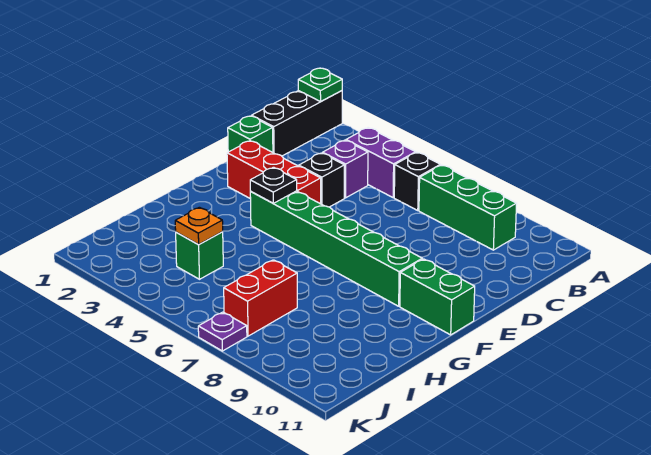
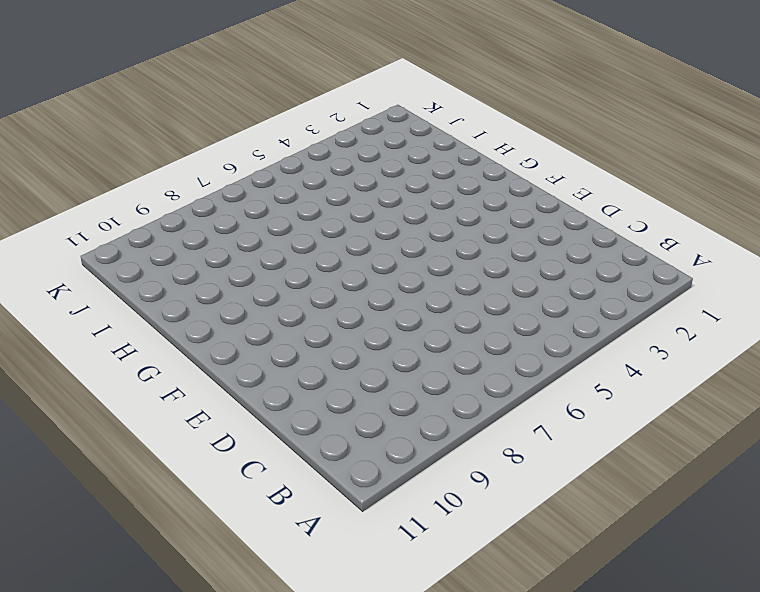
none -> black brick A1:C1 level 1
none -> purple brick B4:B5 level 1
none -> black brick B6 level 1

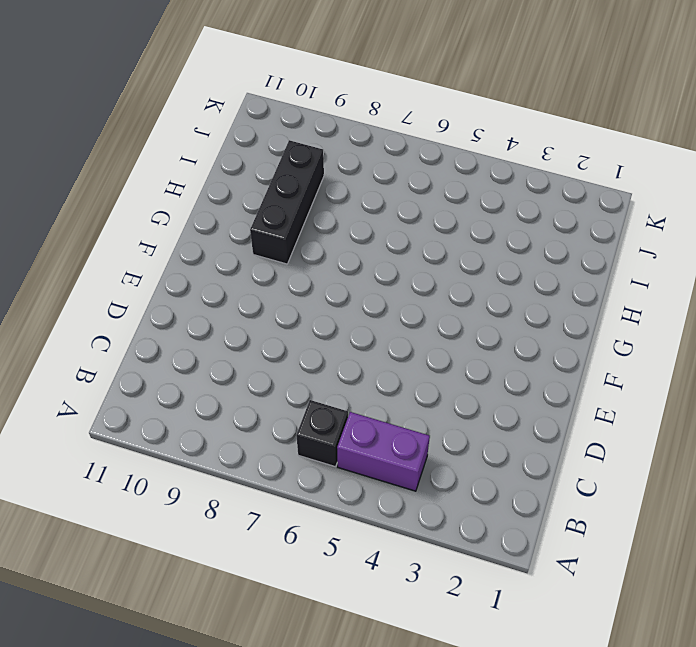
black brick G9:I9 level 1 -> black brick A1:C1 level 1
none -> green brick B7:B9 level 1
none -> purple brick C4 level 1
none -> green brick D1 level 1

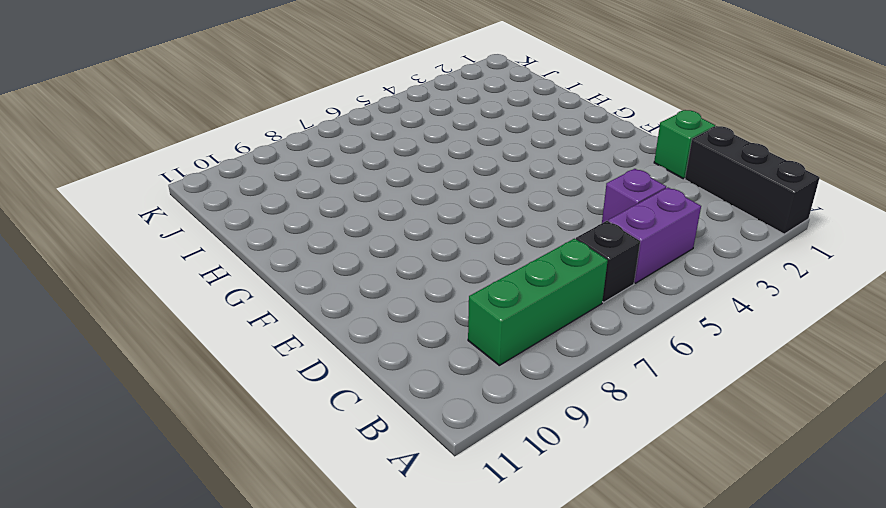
none -> black brick D4 level 1
none -> red brick E2:E4 level 1
none -> green brick F4:F9 level 1

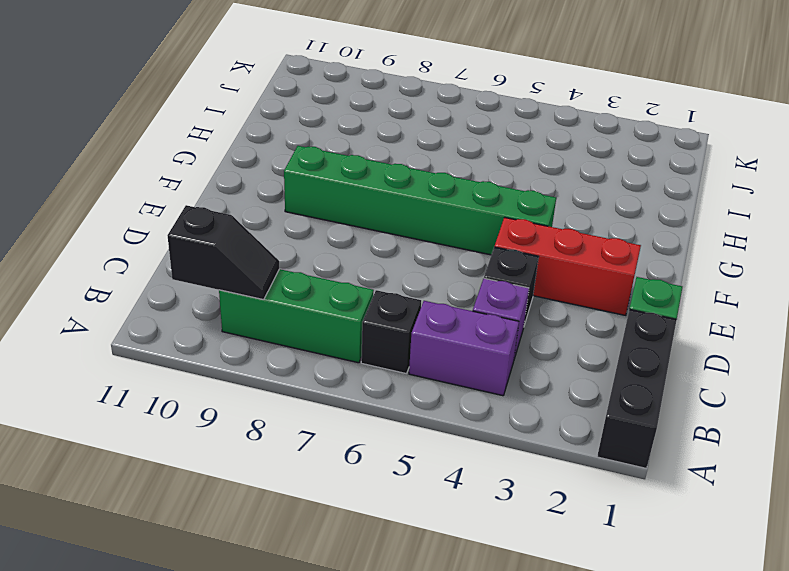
black slope B9:B10 level 2 top 10 -> none
none -> green brick F10:F11 level 1
none -> green brick I4 level 1
none -> red brick I7:J7 level 1

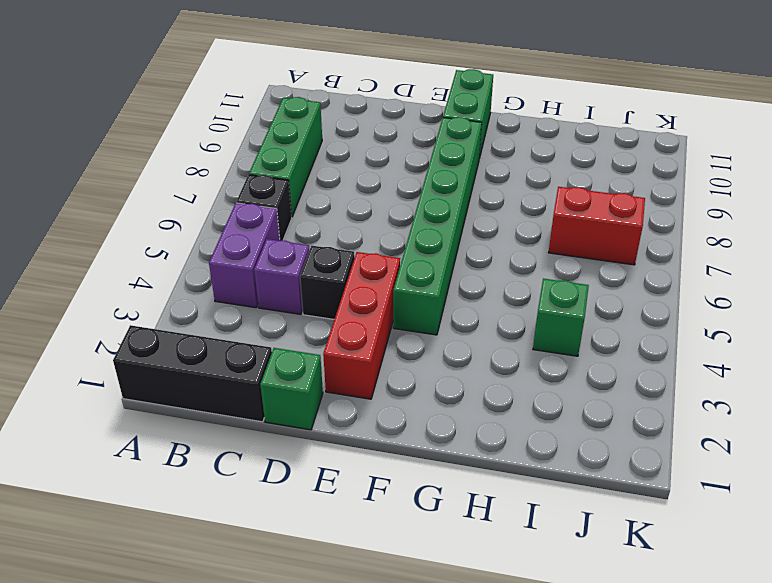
none -> purple plate K7 level 1
none -> green plate A1 level 2
none -> black plate F4 level 2

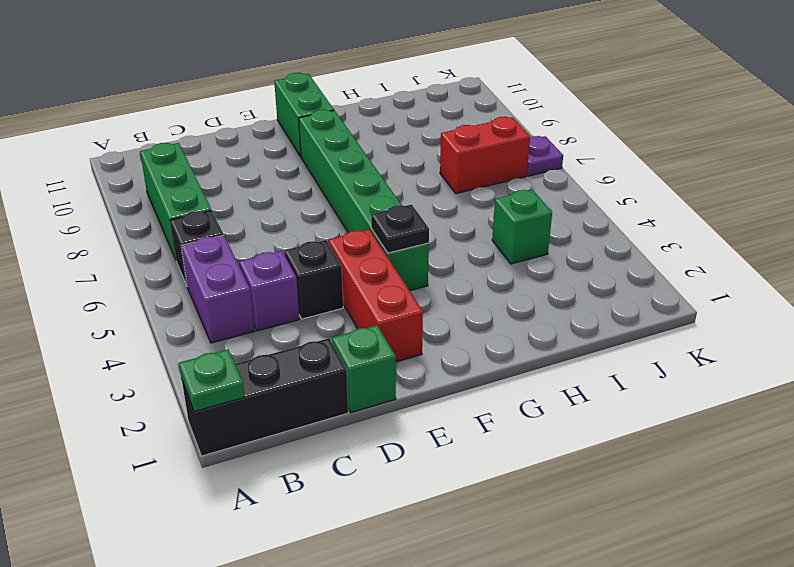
none -> orange plate I4 level 2

